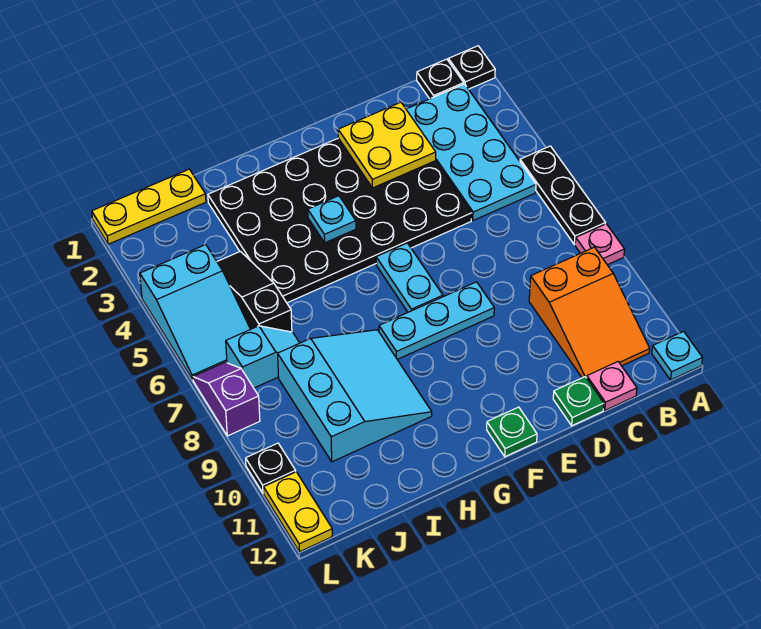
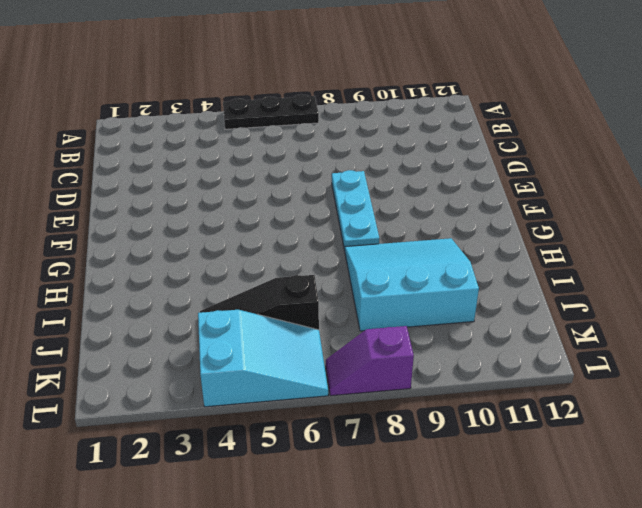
none -> black plate A1 level 1
none -> pink plate A8 level 1
none -> cyan plate A12 level 1

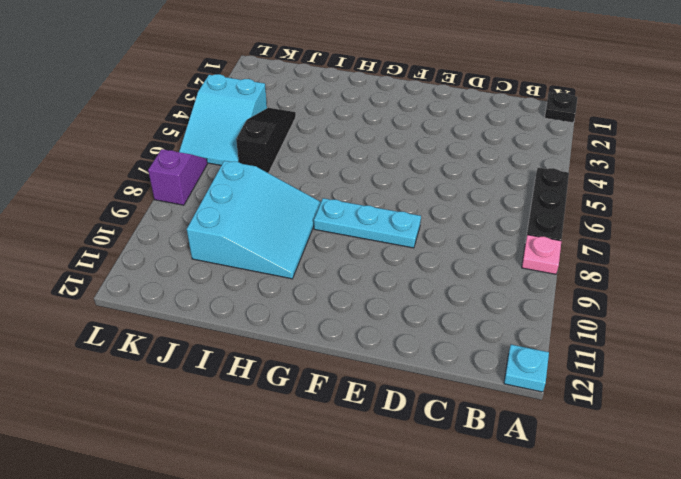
none -> black plate B1 level 1
none -> cyan plate B2:C5 level 1
none -> orange slope B9:C11 level 1 top 9

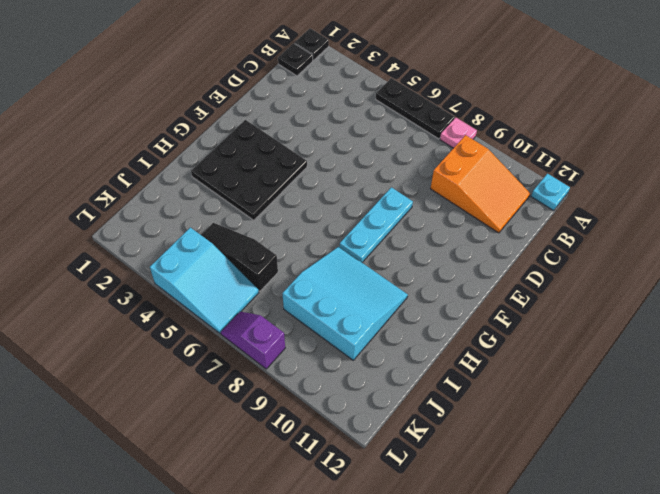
black plate F2:H4 level 1 -> black plate D2:I5 level 1
none -> cyan plate B2:C5 level 1
none -> pink plate C12 level 1
none -> green plate D12 level 1

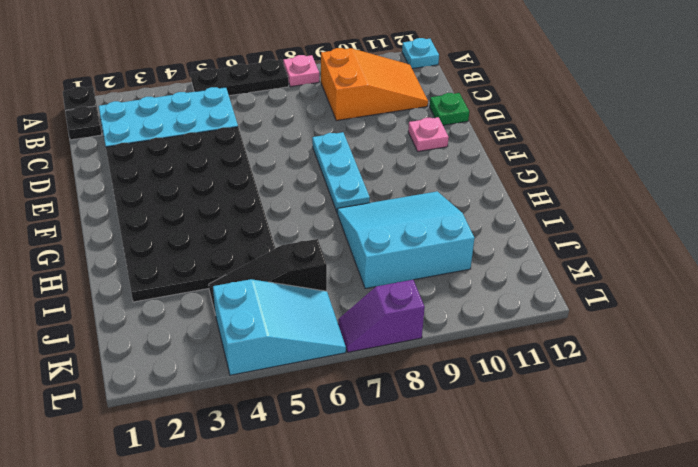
pink plate E11 level 1 -> pink plate C12 level 1
none -> cyan plate F6:F7 level 1
none -> green plate F12 level 1
none -> yellow plate J1:L1 level 1

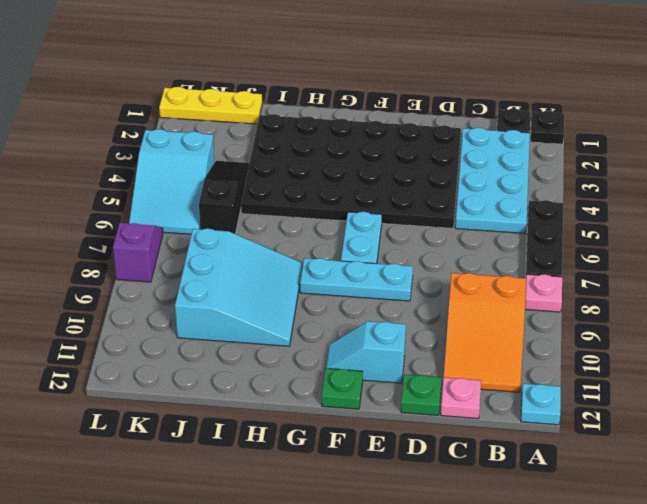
cyan slope E11:F11 level 1 top E -> cyan slope J7:K7 level 1 top K
none -> black plate L10 level 1
none -> yellow plate L11:L12 level 1
none -> yellow plate D2:E3 level 2

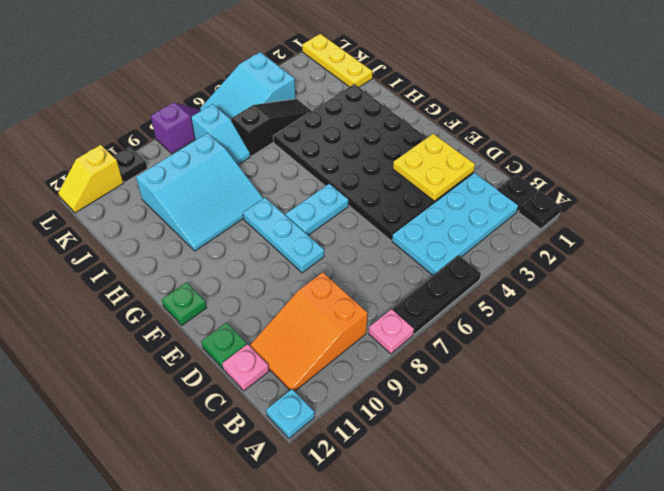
yellow slope L11:L12 level 1 top 11 -> yellow plate L11:L12 level 1
none -> cyan plate G4 level 2

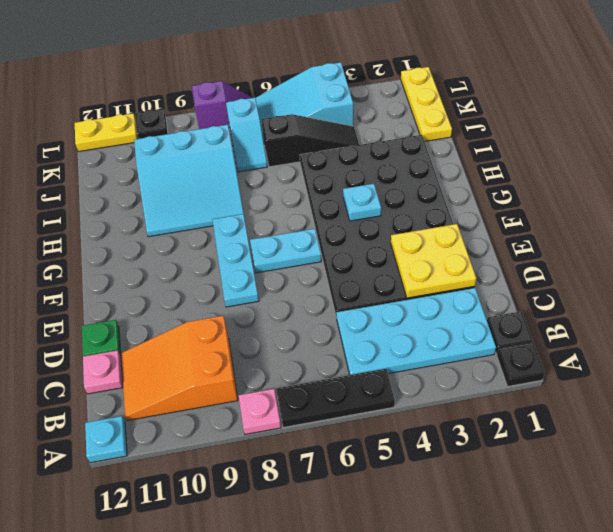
none -> green plate F12 level 1

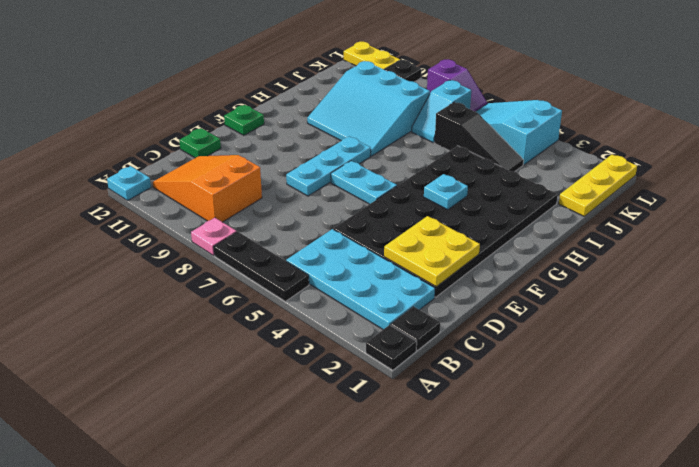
none -> pink plate C12 level 1

